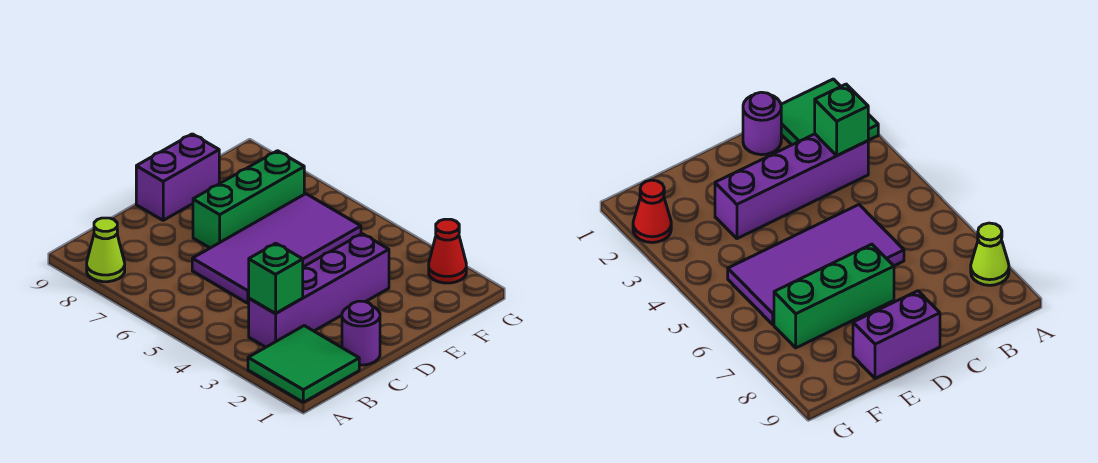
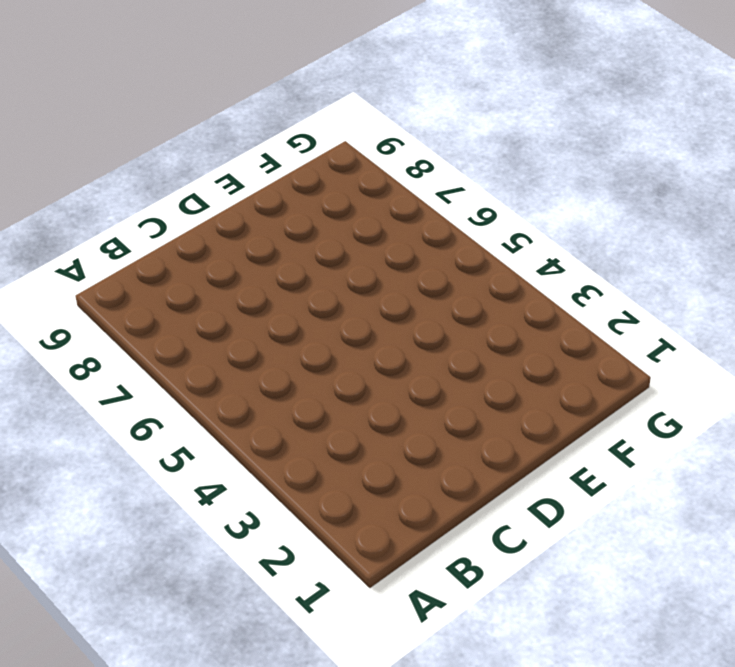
none -> green tile A1:B2 level 1
none -> lime cone A8 level 1

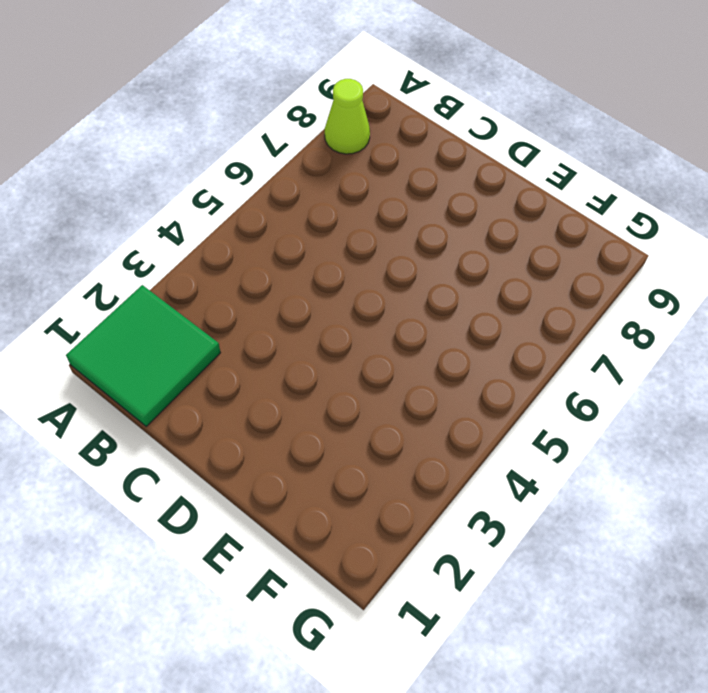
none -> purple brick B3:E3 level 1
none -> purple round brick C1 level 1

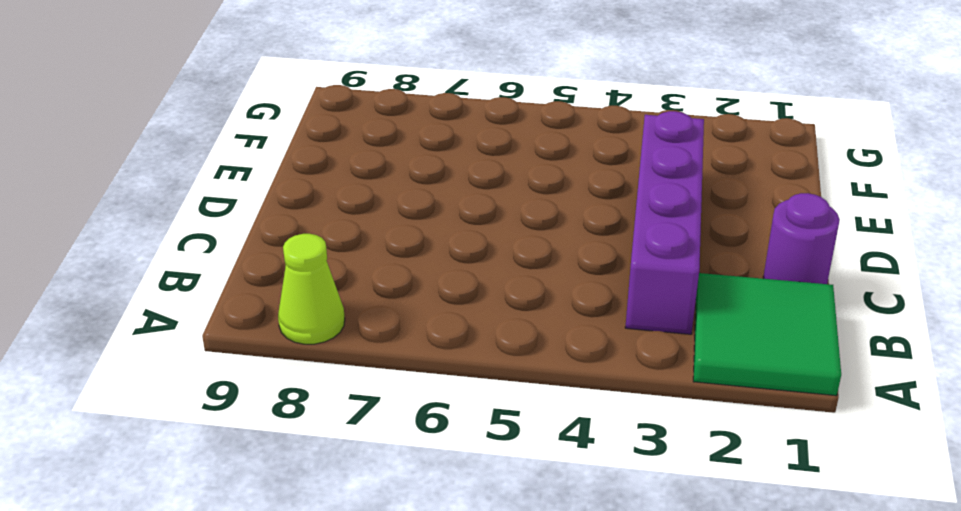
none -> purple tile C5:F6 level 1
none -> green brick D7:F7 level 1

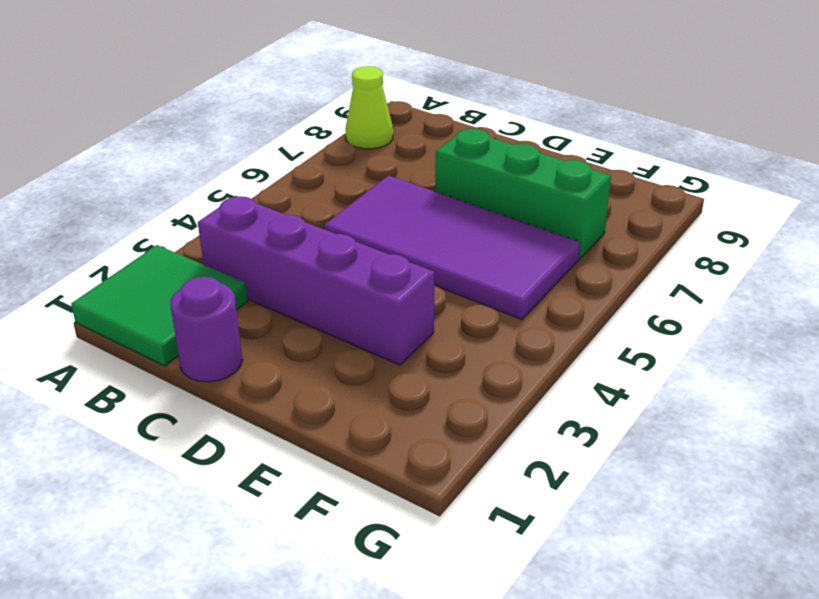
none -> purple brick D9:E9 level 1
none -> red cone G2 level 1

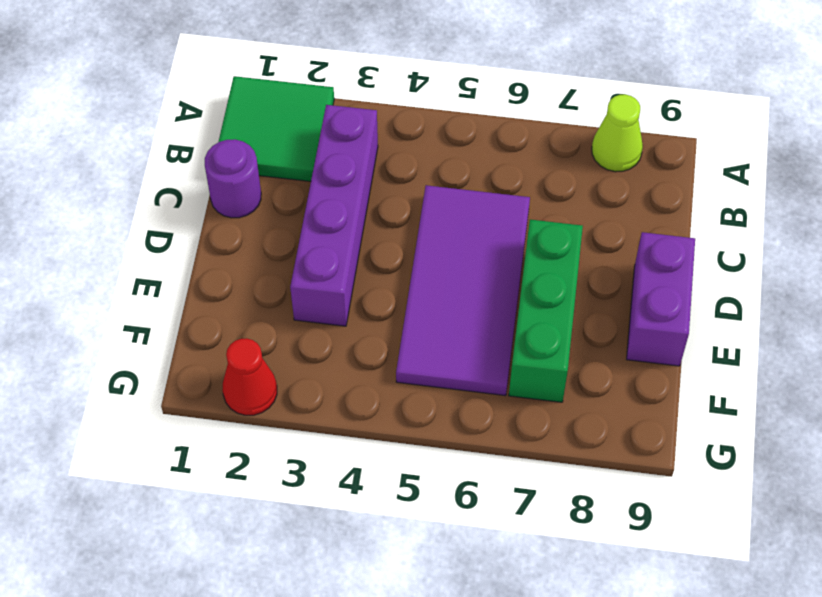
none -> green brick B3 level 2

